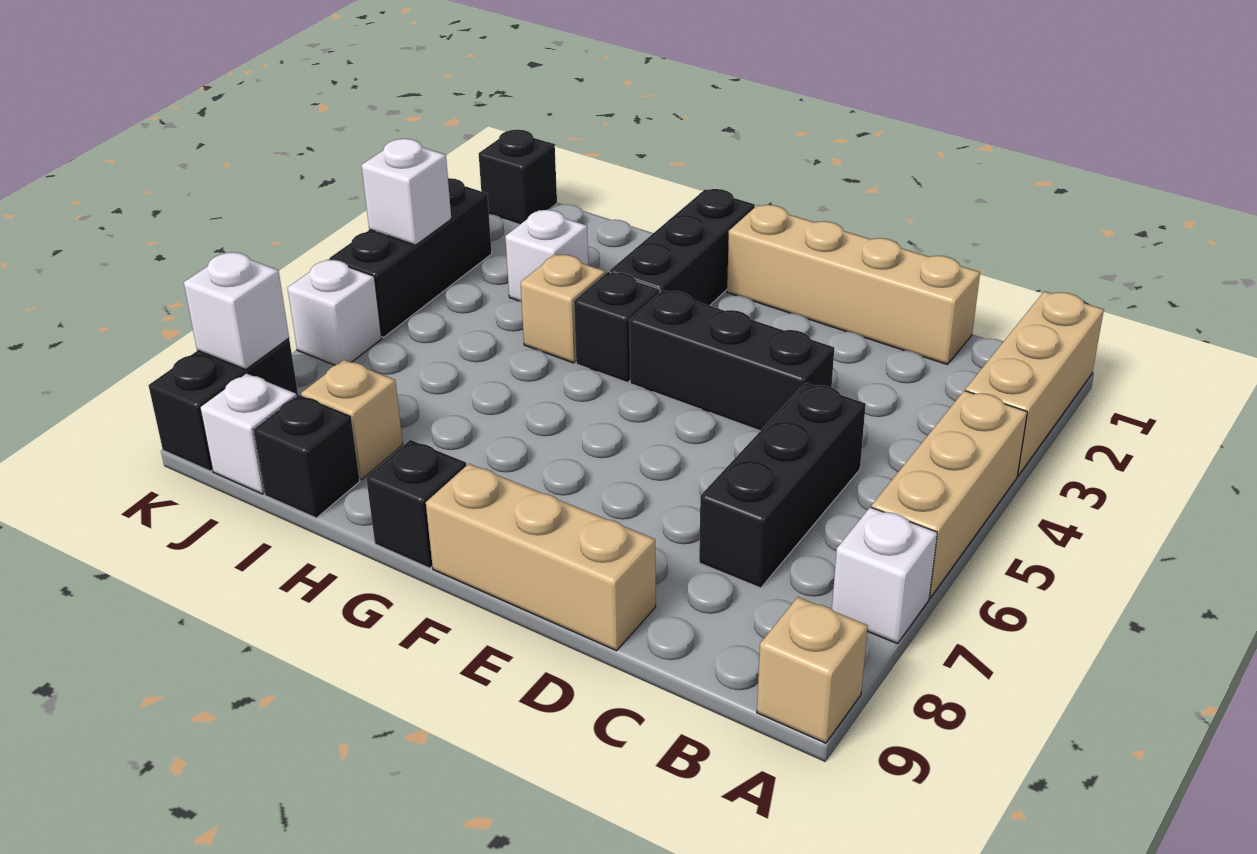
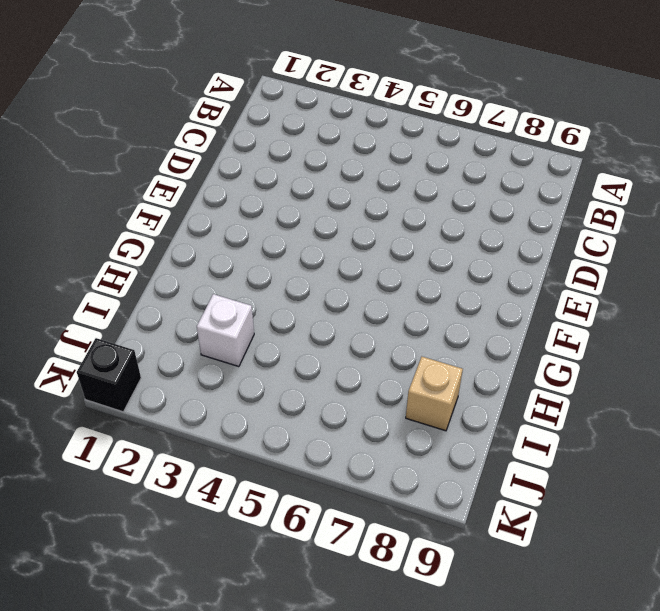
none -> tan brick A1:A3 level 1
none -> tan brick A4:A6 level 1
none -> white brick A7 level 1

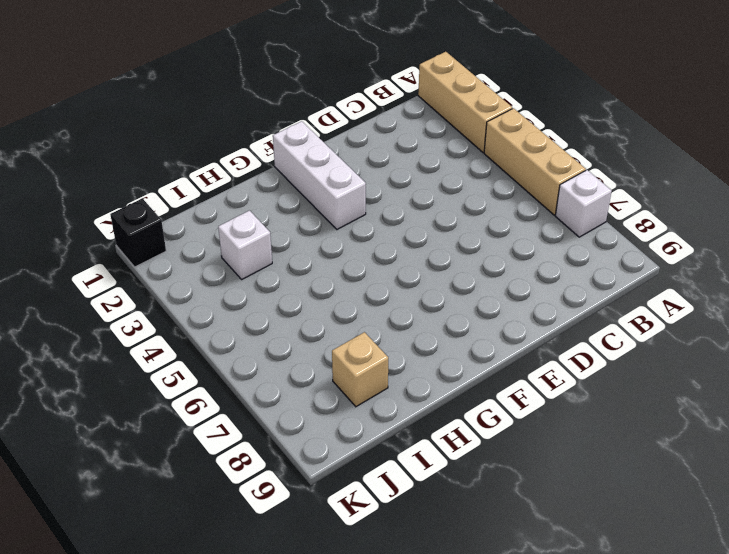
white brick F1:F3 level 1 -> tan brick C1:F1 level 1
none -> tan brick A9 level 1
none -> black brick C5:C7 level 1
none -> black brick D4:F4 level 1

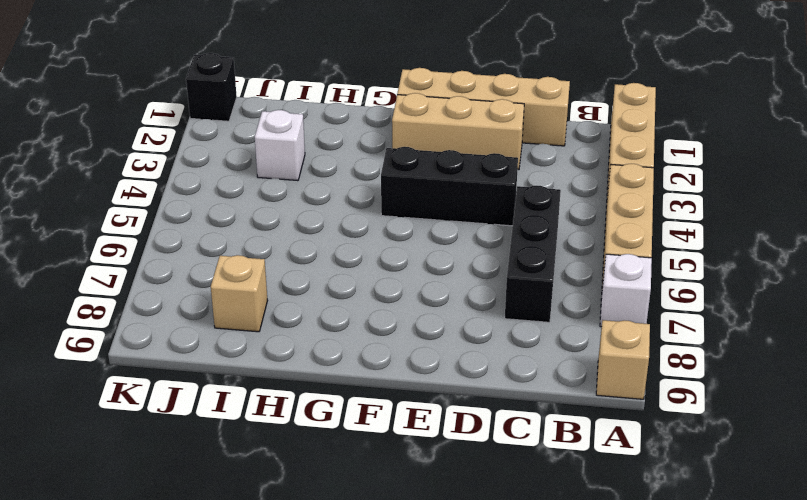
tan brick D2:F2 level 1 -> tan brick D9:F9 level 1
none -> black brick G1:G3 level 1
none -> black brick G4 level 1
none -> black brick G9 level 1

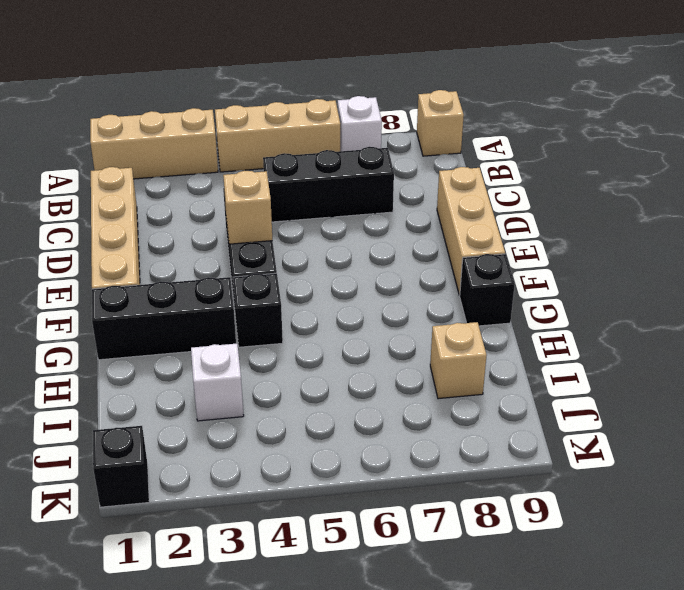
tan brick E4 level 2 -> tan brick H4 level 1
none -> black brick I9 level 1
none -> white brick J9 level 1
none -> black brick K3:K5 level 1

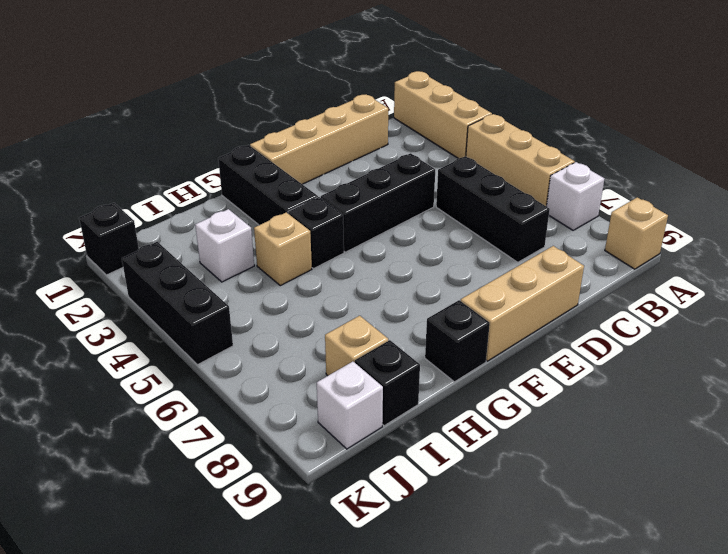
none -> white brick K6 level 1
none -> black brick K8:K9 level 1
none -> white brick K4 level 2

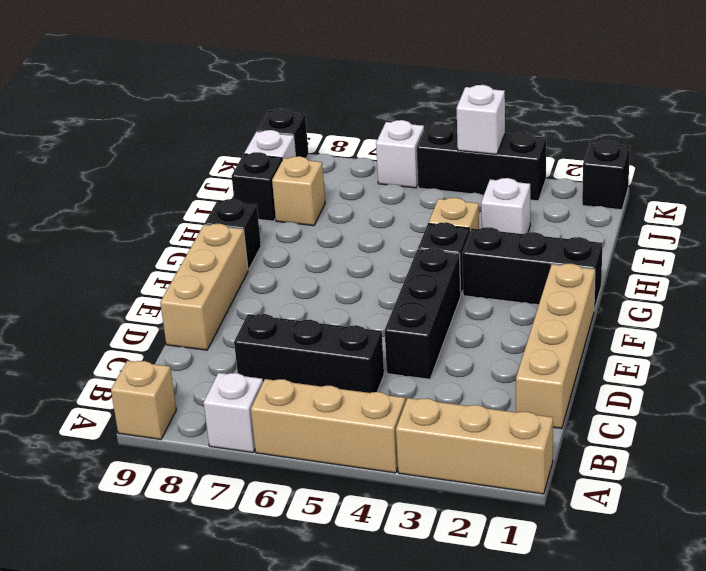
black brick K9 level 1 -> black brick K8:K9 level 1
none -> white brick K8 level 2

